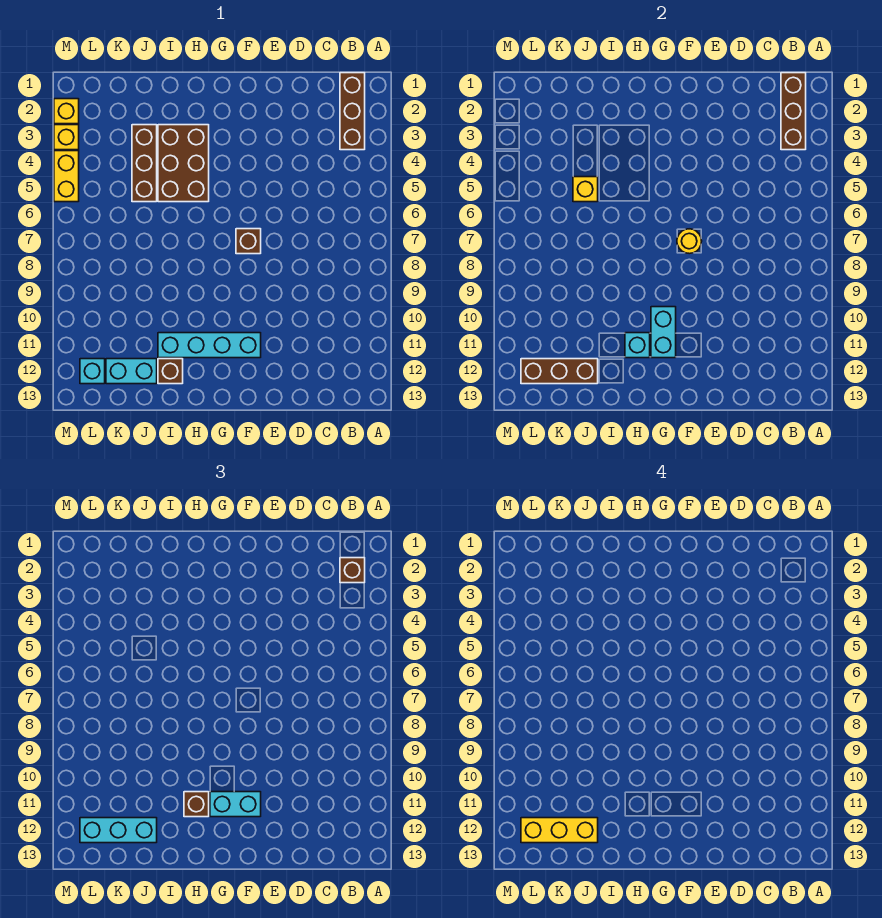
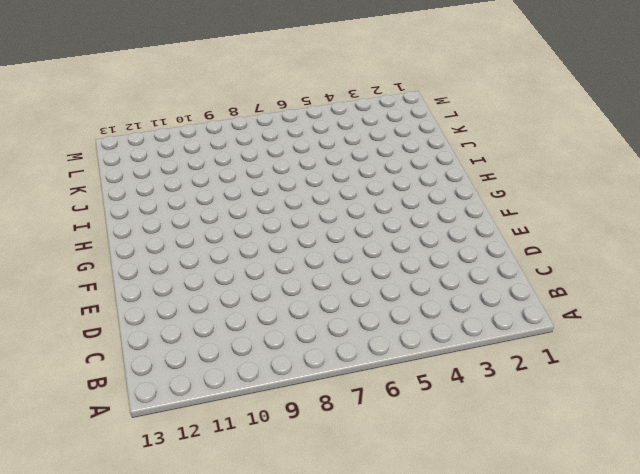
none -> brown brick B1:B3 level 1
none -> brown brick F7 level 1
none -> cyan brick F11:I11 level 1

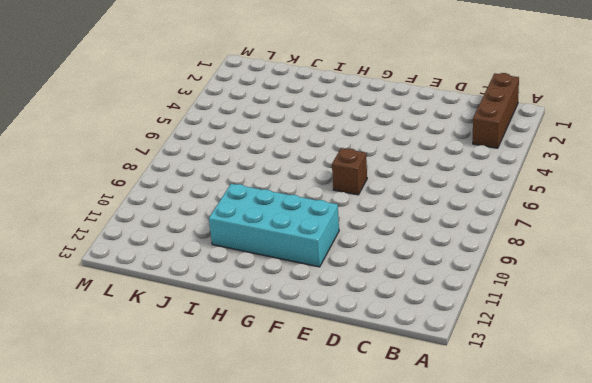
cyan brick F10:I11 level 1 -> cyan brick F11:I11 level 1
none -> brown brick H3:I5 level 1
none -> brown brick I12 level 1
none -> brown brick J3:J5 level 1

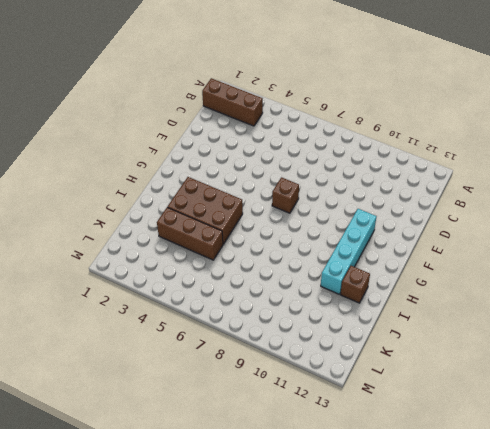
none -> cyan brick J12:K12 level 1
none -> cyan brick L12 level 1
none -> yellow brick M2 level 1

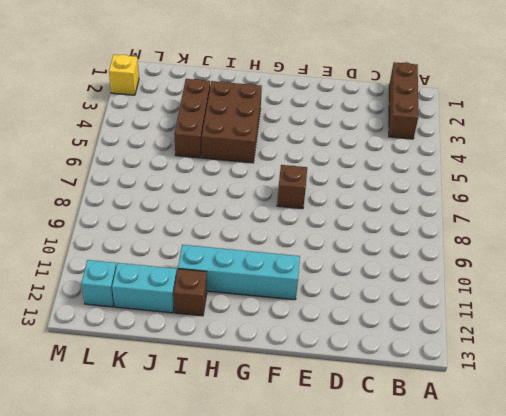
none -> yellow brick M3 level 1
none -> yellow brick M4:M5 level 1
none -> brown brick B1:B3 level 2

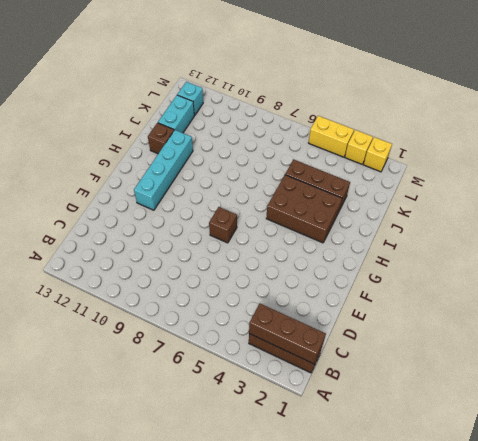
none -> yellow round brick F7 level 2
none -> cyan brick G10:G11 level 2
none -> cyan brick H11 level 2

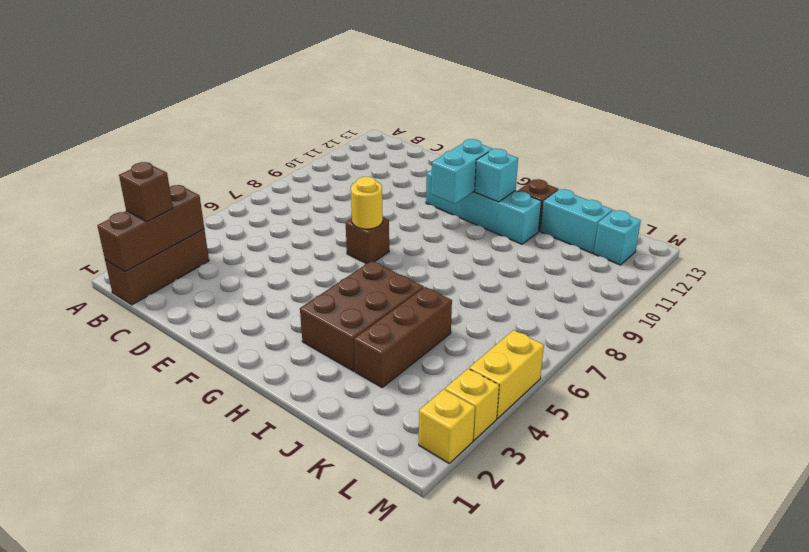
none -> yellow brick J5 level 2
none -> brown brick J12:L12 level 2
none -> cyan brick F11:G11 level 3

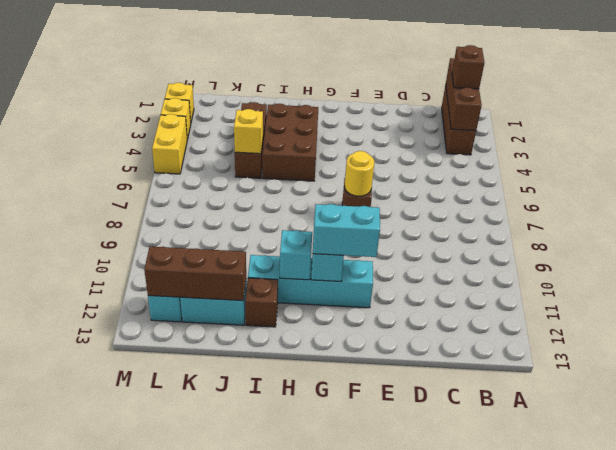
none -> brown brick H11 level 3
none -> cyan brick J12:L12 level 3
none -> yellow brick J12:L12 level 4

